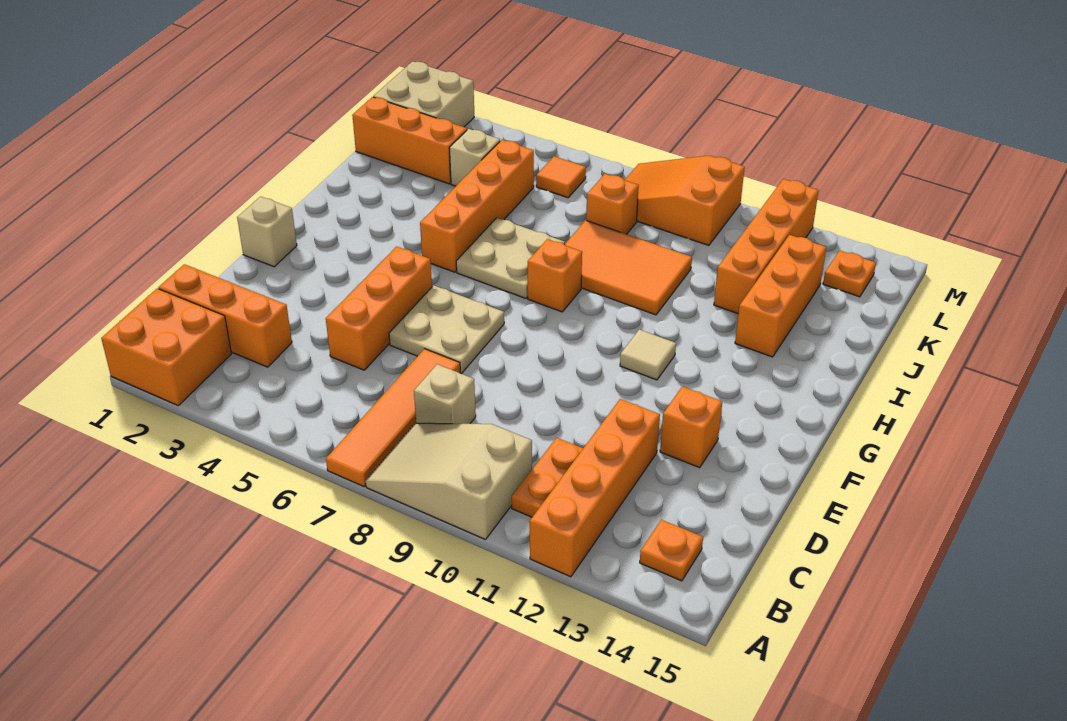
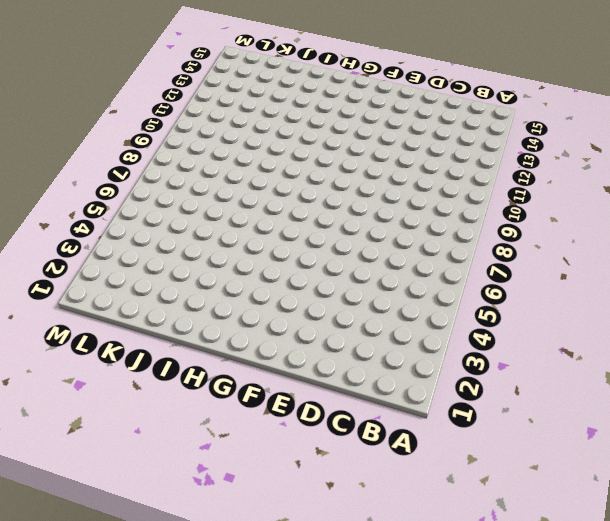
none -> orange brick A1:B2 level 1
none -> orange tile A7:D7 level 1
none -> tan slope A8:B10 level 1 top 10

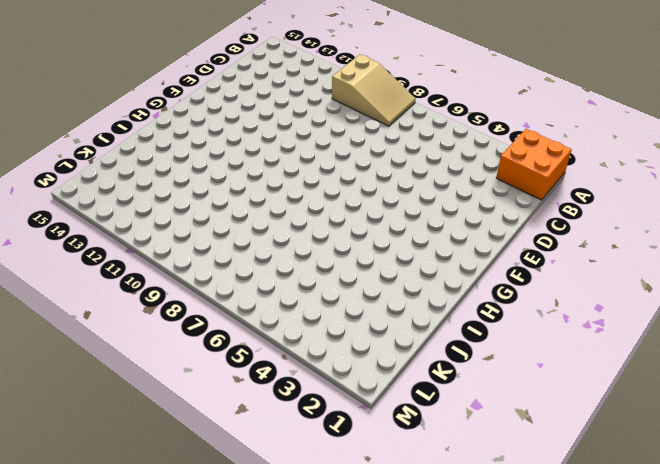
none -> orange tile A7:D7 level 1
none -> orange brick A12:D12 level 1
none -> orange plate B11:C11 level 1

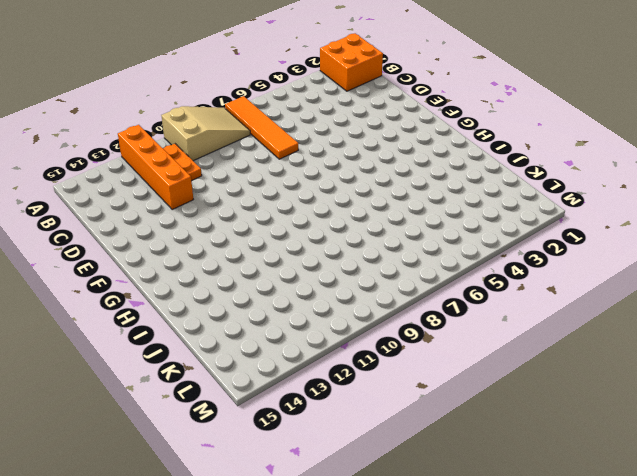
none -> orange plate B14 level 1
none -> orange brick C1:C3 level 1
none -> tan brick C8 level 1

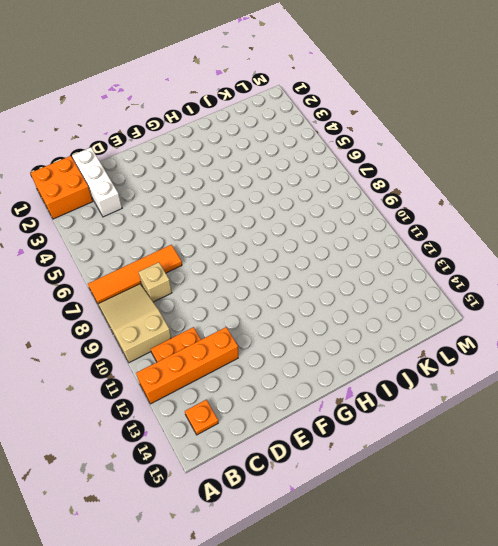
white brick C1:C3 level 1 -> orange brick C1:C3 level 1
none -> orange brick D5:F5 level 1
none -> tan plate E6:F7 level 1
none -> orange brick E13 level 1

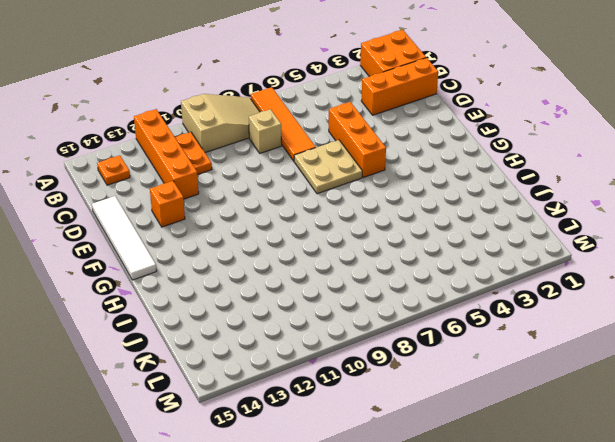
white tile D15:G15 level 1 -> none
none -> tan brick F1 level 1
none -> tan tile G11 level 1
none -> orange brick H5:K5 level 1

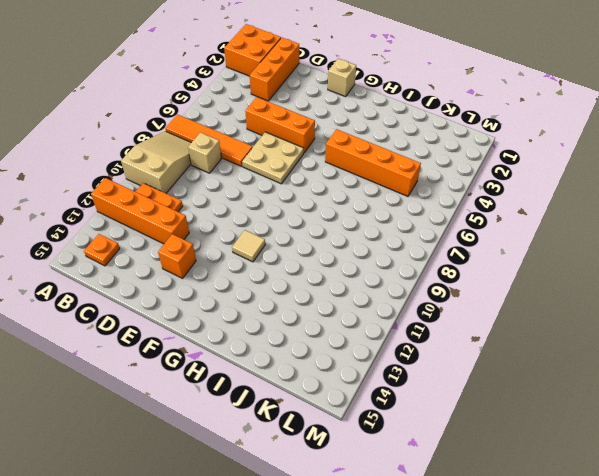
none -> tan plate H6:I7 level 1
none -> orange brick H8 level 1
none -> orange tile I8:J10 level 1

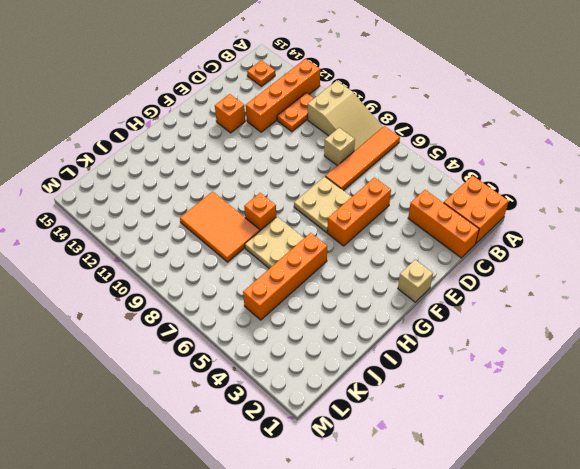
none -> tan tile G11 level 1
none -> orange brick I13:K13 level 1
none -> orange brick J12:M12 level 1

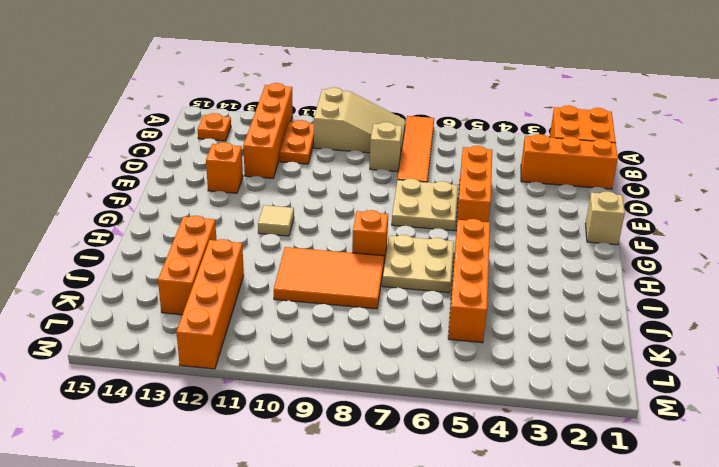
none -> orange brick K1:K3 level 1
none -> tan brick K4 level 1
none -> orange brick K8 level 1

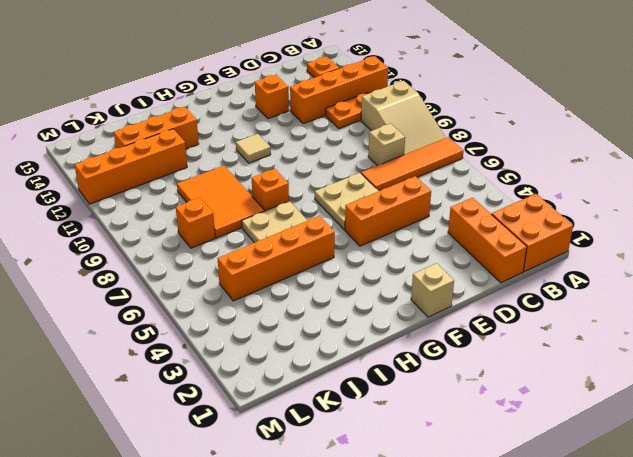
none -> orange brick K1:K3 level 1
none -> tan brick K4 level 1
none -> tan brick L1:M2 level 1

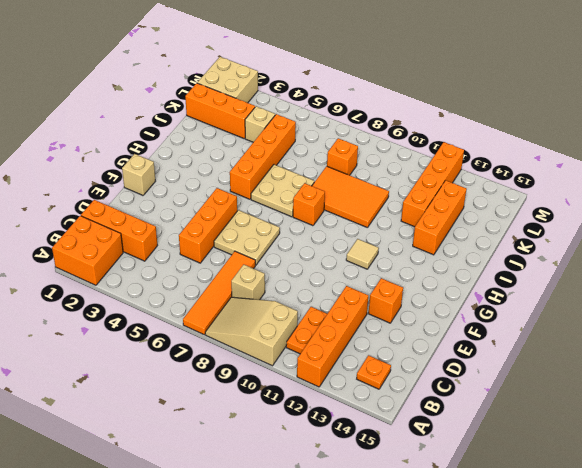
none -> orange tile L6 level 1
none -> orange slope L8:M10 level 1 top 10
none -> orange plate L14 level 1

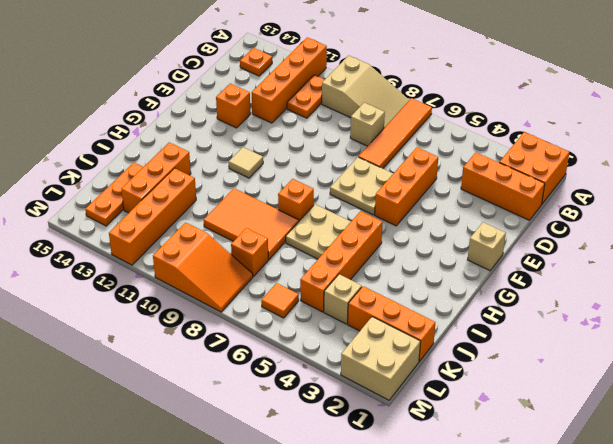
orange plate J14:L14 level 1 -> orange plate L14 level 1

